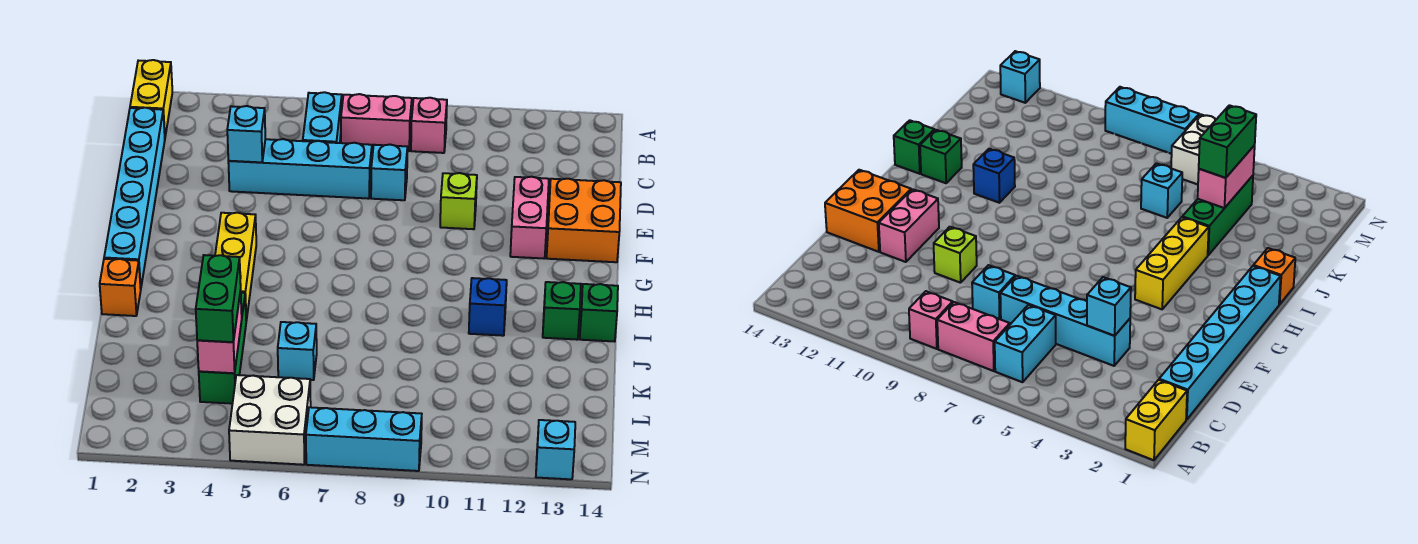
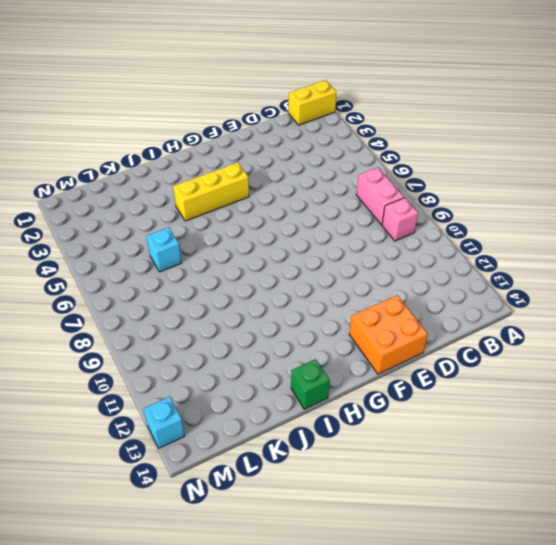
none -> cyan brick B6:C6 level 1
none -> cyan brick C1:H1 level 1
none -> cyan brick D4:D7 level 1

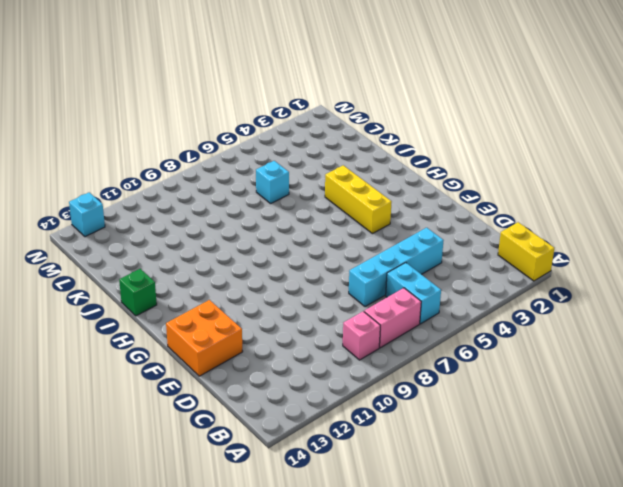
none -> cyan brick C1:H1 level 1
none -> cyan brick D8 level 1
none -> lime brick E10 level 1

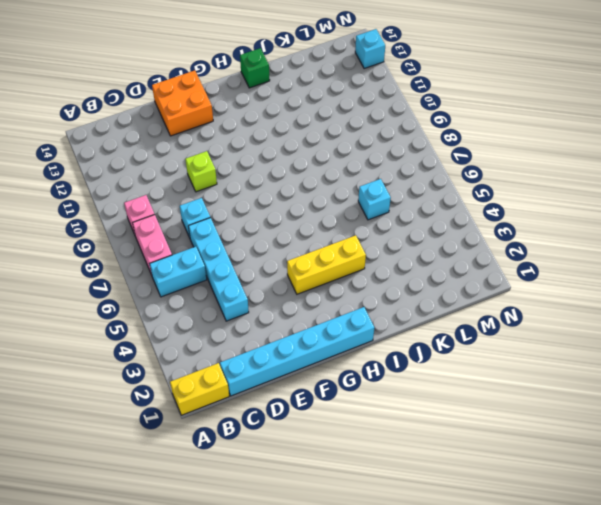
none -> pink brick E12:F12 level 1
none -> orange brick I1 level 1
none -> blue brick I11 level 1

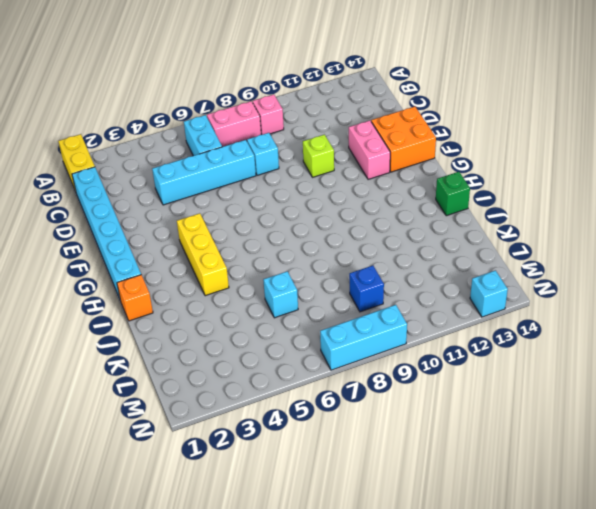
blue brick L9 level 1 -> blue brick I11 level 1
none -> green brick I13 level 1
none -> green brick J4:L4 level 1
none -> white brick M5:N6 level 1

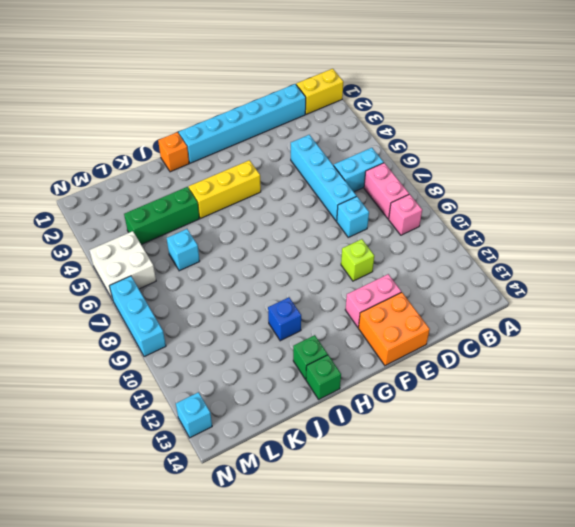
none -> cyan brick D4 level 2
none -> pink brick K4:L4 level 2
none -> green brick K4:L4 level 3

